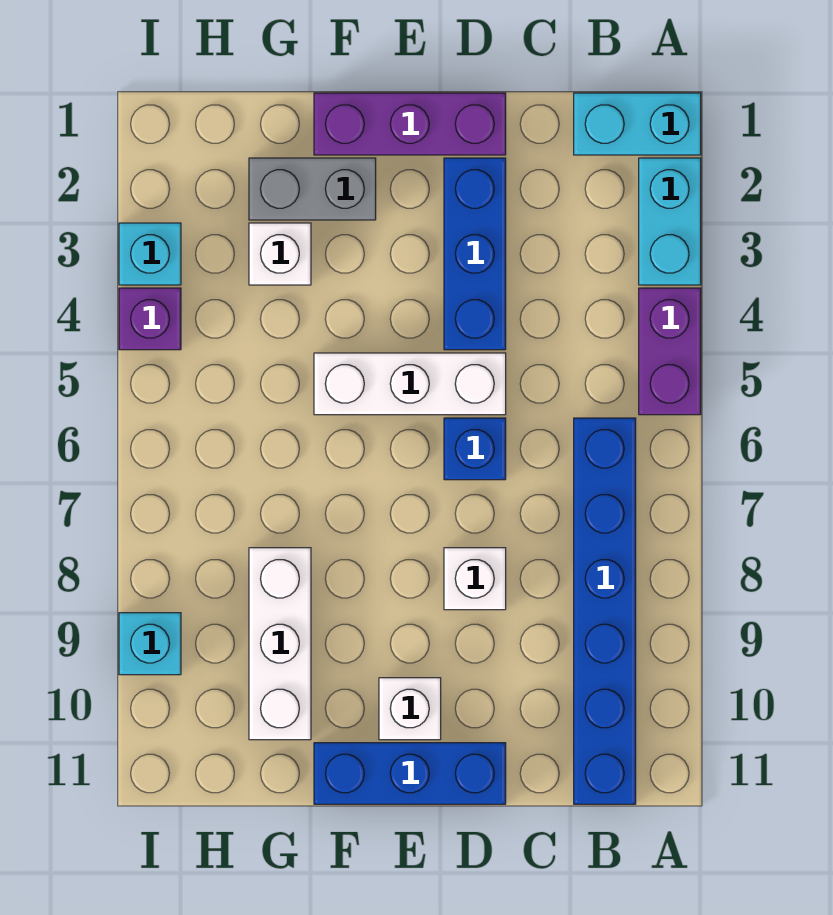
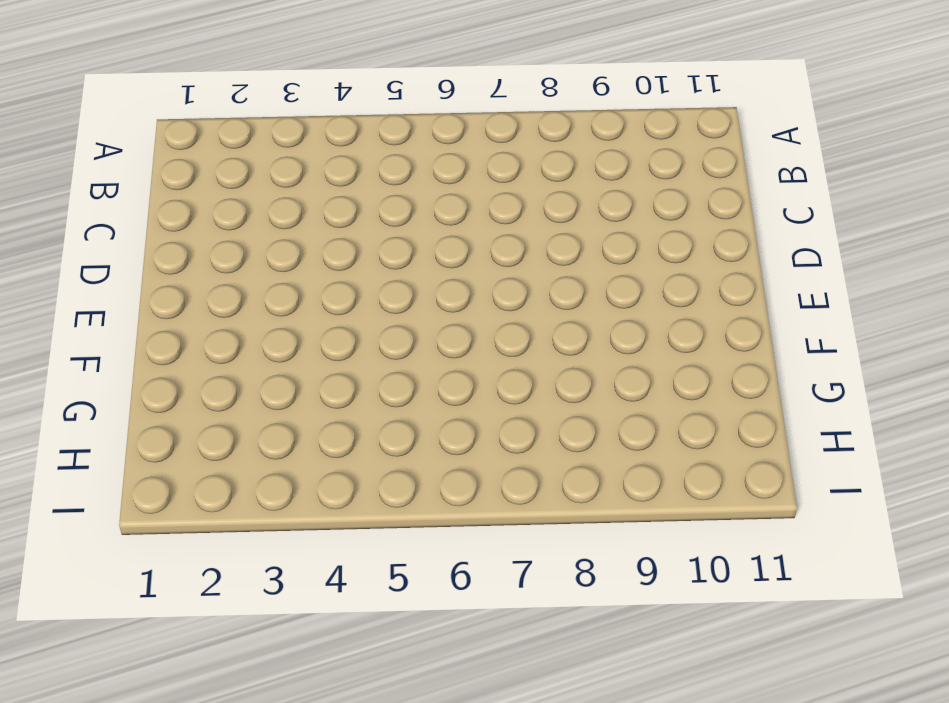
none -> cyan brick A1:B1 level 1
none -> cyan brick A2:A3 level 1
none -> purple brick A4:A5 level 1

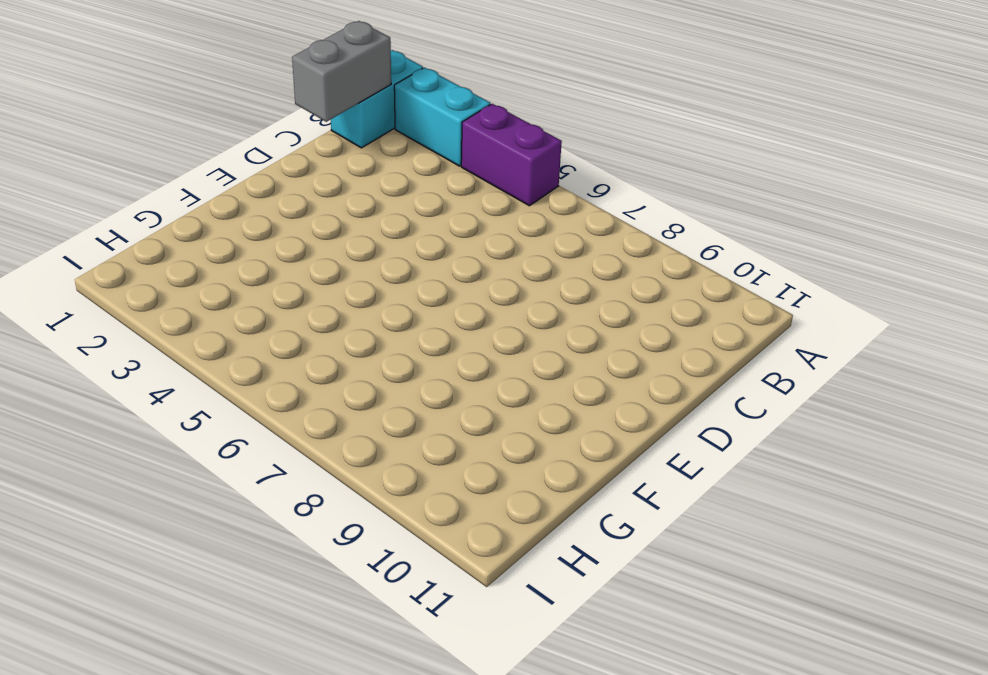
grey brick B1:C1 level 2 -> grey brick F2:G2 level 1
none -> blue brick B6:B11 level 1
none -> purple brick D1:F1 level 1
none -> blue brick D2:D4 level 1

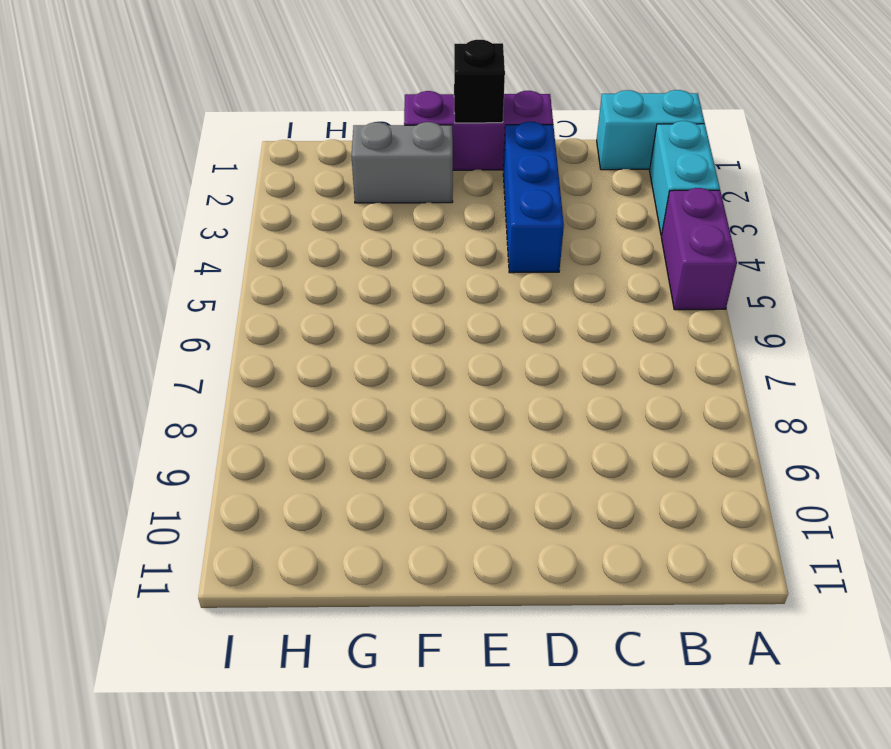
black brick E1 level 2 -> none
none -> blue brick B6:B11 level 1
none -> white brick D5:F5 level 1
none -> blue brick D6 level 1

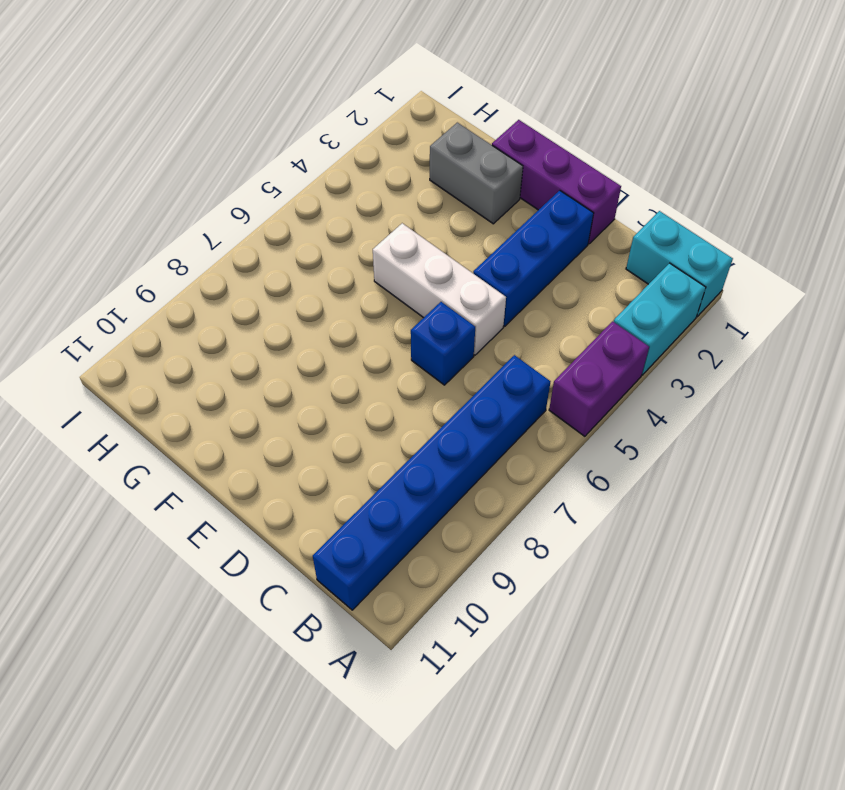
none -> white brick D8 level 1
none -> blue brick D11:F11 level 1
none -> white brick E10 level 1

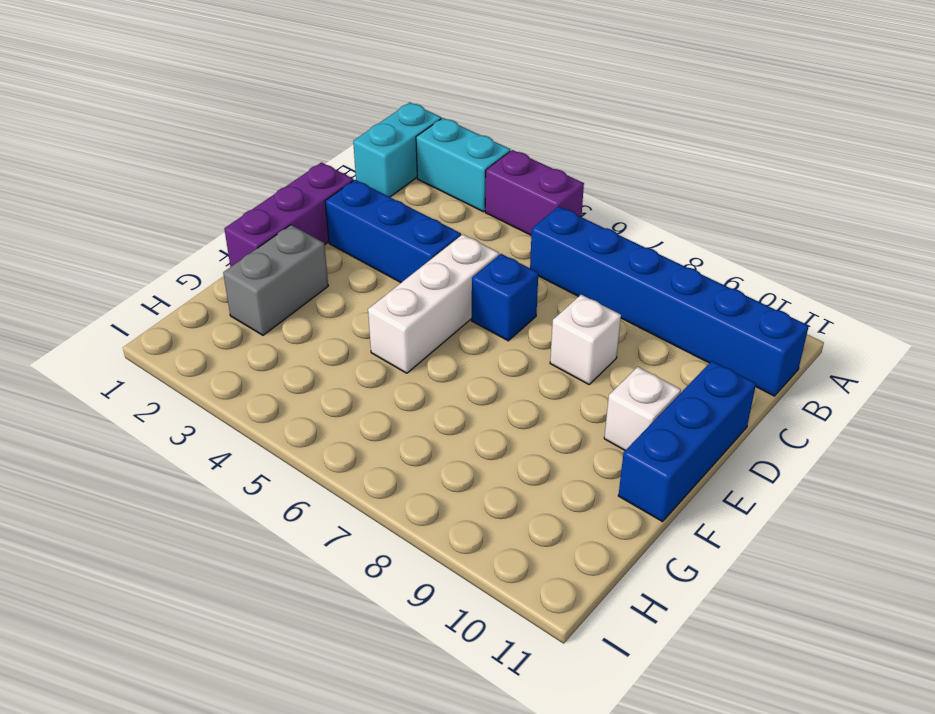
none -> white brick G3 level 1
none -> white brick G8:G10 level 1
none -> cyan brick I3 level 1

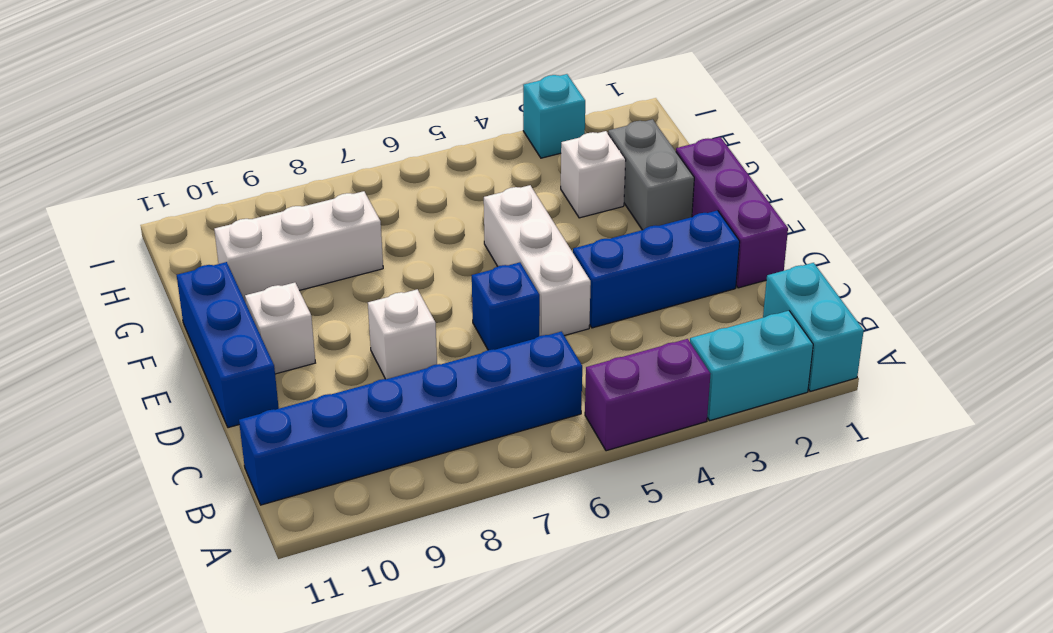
none -> purple brick I4 level 1
none -> cyan brick I9 level 1

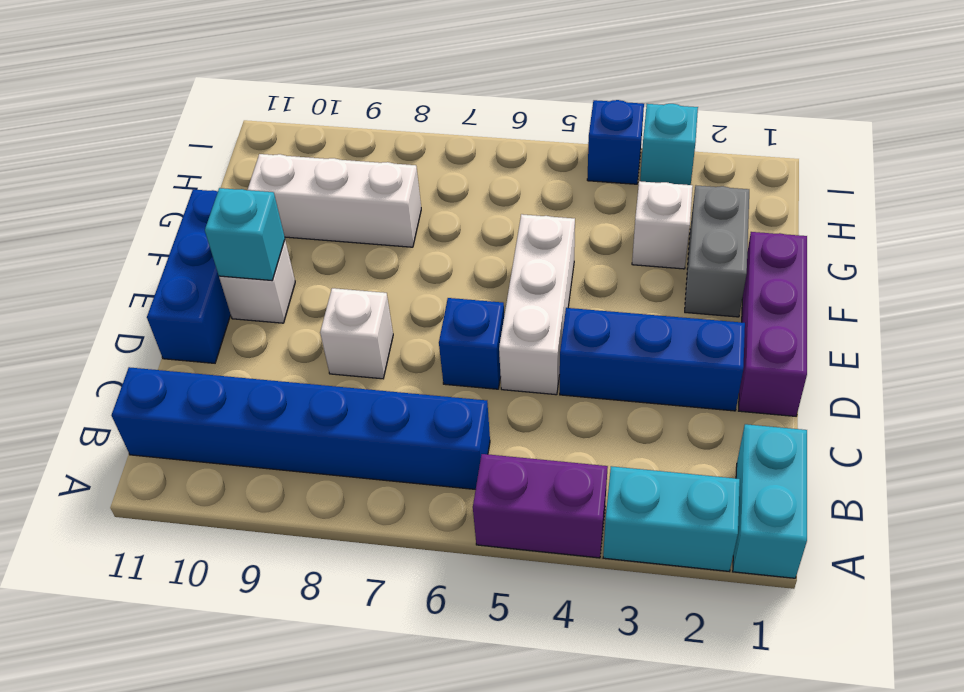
cyan brick E10 level 2 -> cyan brick I9 level 1
blue brick I4 level 1 -> purple brick I4 level 1

